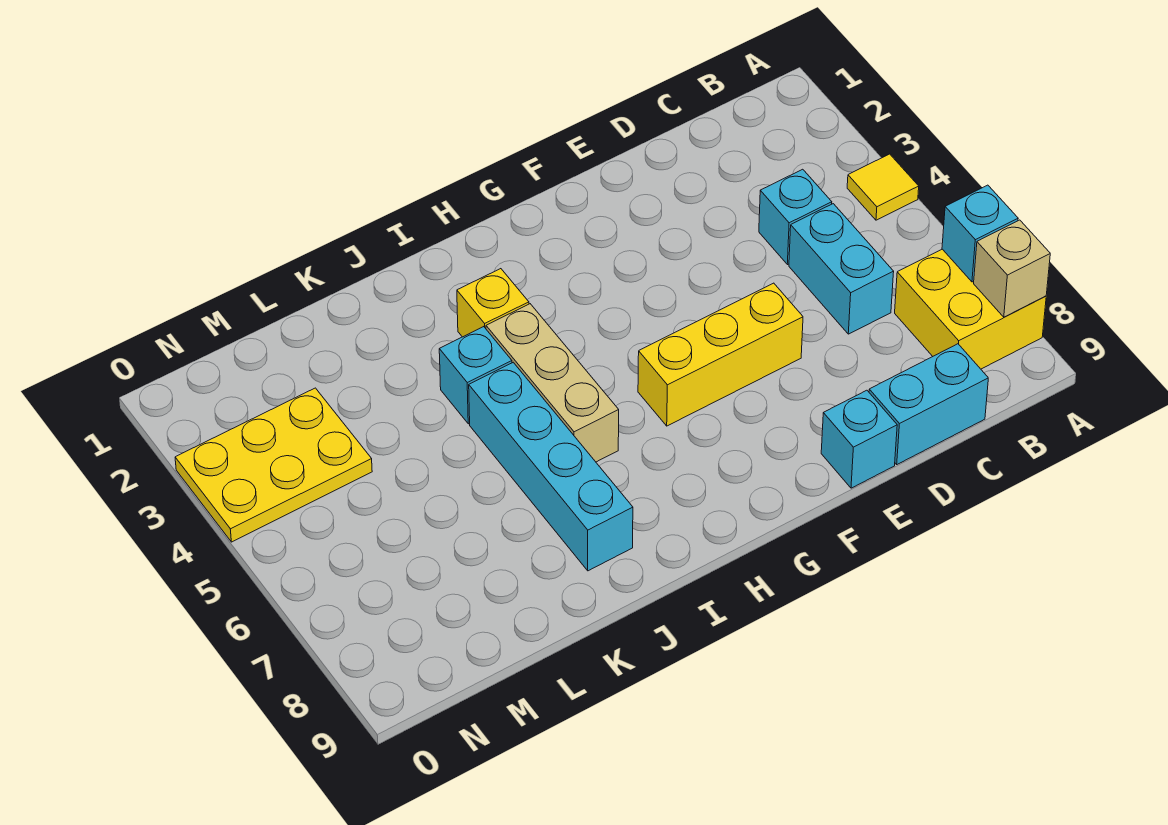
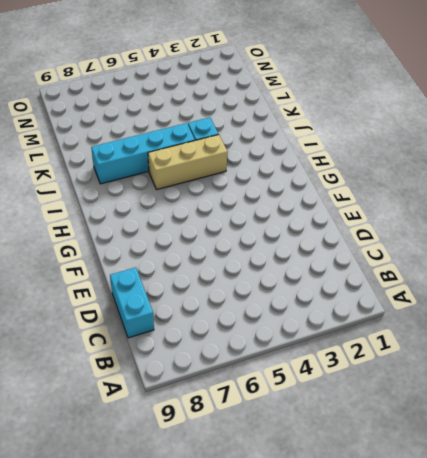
none -> yellow tile A4 level 1
none -> yellow brick A7:B8 level 1
none -> cyan brick C4 level 1

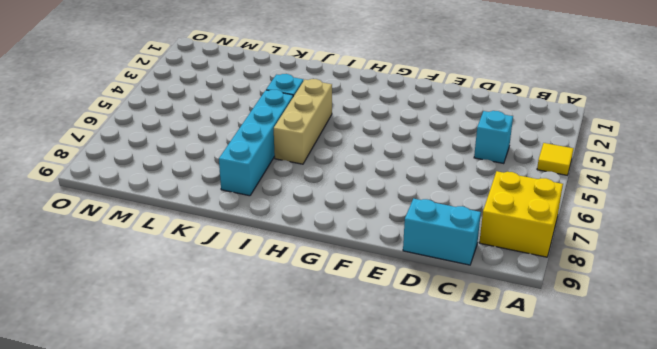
none -> cyan brick C5:C6 level 1
none -> yellow brick E6:G6 level 1
none -> cyan brick E9 level 1

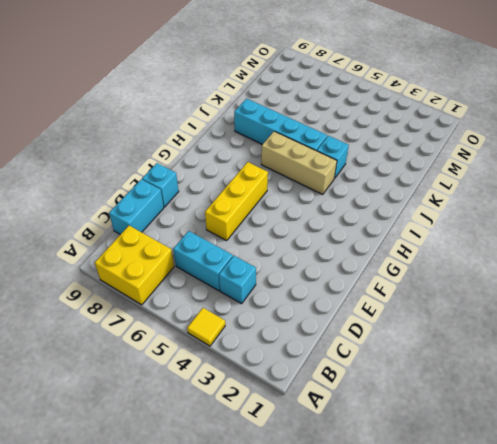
none -> yellow brick I3 level 1
none -> yellow plate M3:O4 level 1
none -> cyan brick A7 level 2

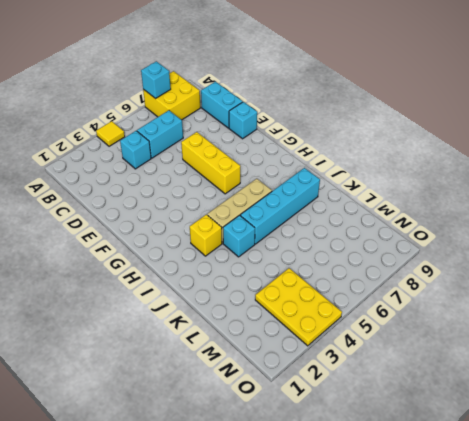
none -> tan brick A8 level 2

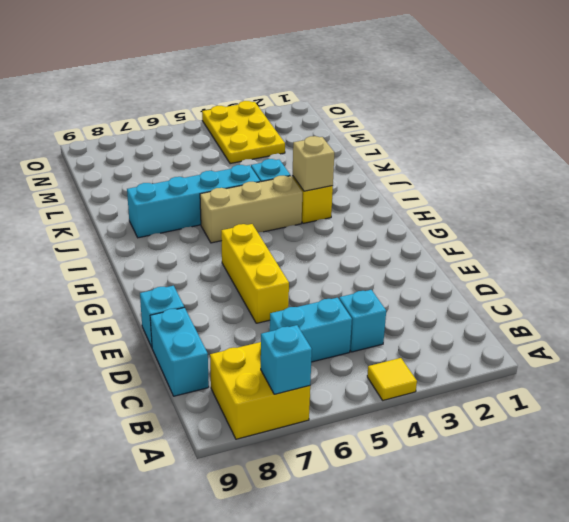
tan brick I3 level 2 -> tan brick A8 level 2

